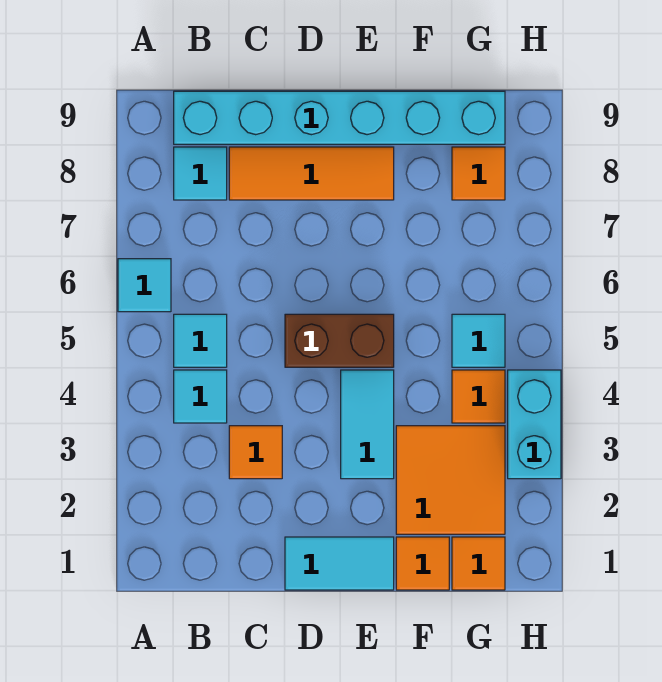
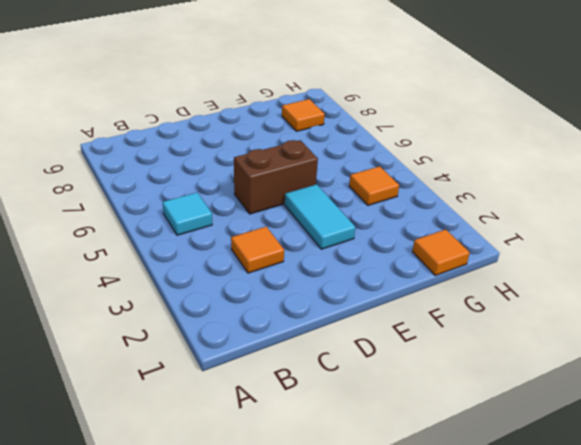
none -> cyan tile A6 level 1
none -> cyan tile B4 level 1
none -> cyan tile B8 level 1

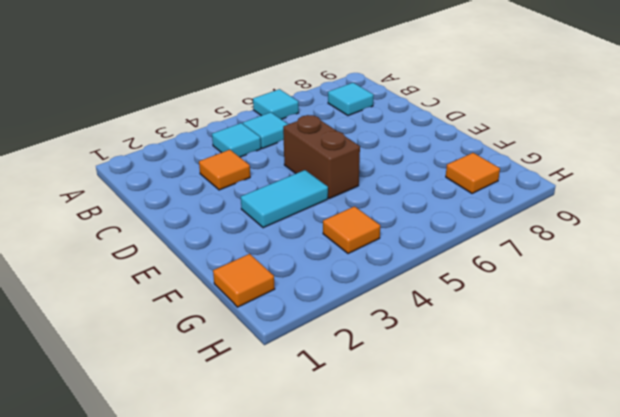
none -> cyan brick B9:G9 level 1
none -> orange tile C8:E8 level 1
none -> cyan tile D1:E1 level 1

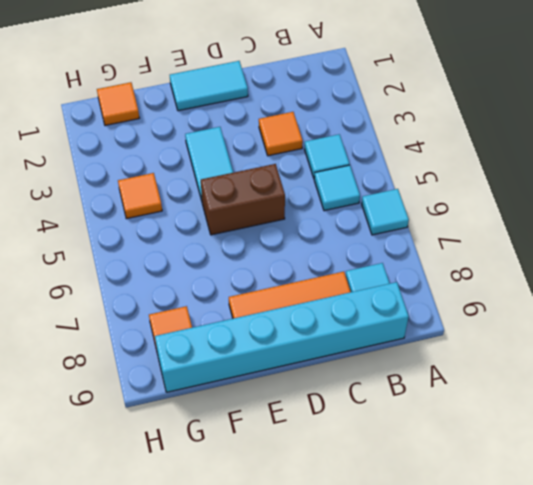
none -> orange tile F1 level 1
none -> orange tile F2:G3 level 1
none -> cyan tile G5 level 1

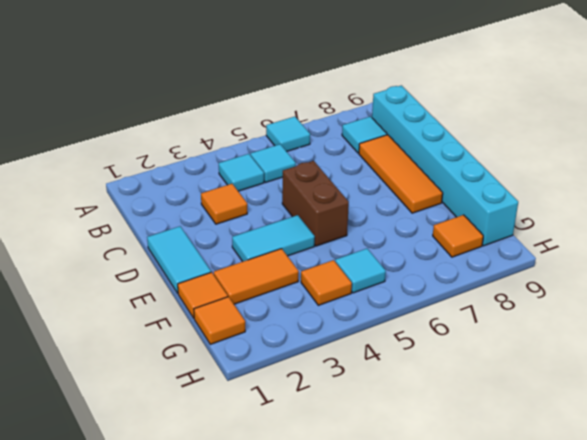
orange tile F2:F3 level 1 -> orange tile F2:G3 level 1
none -> cyan brick H3:H4 level 1

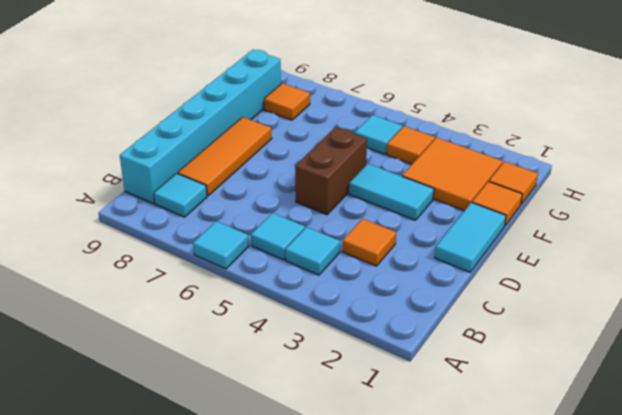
none -> cyan brick H3:H4 level 1

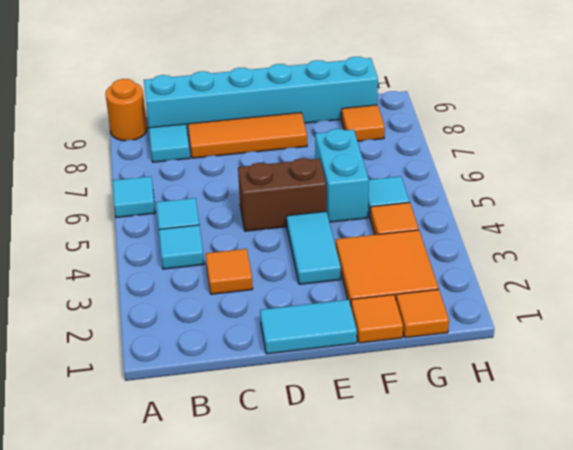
orange round brick A9 level 1 -> none
cyan brick F5:F6 level 1 -> cyan brick H3:H4 level 1

